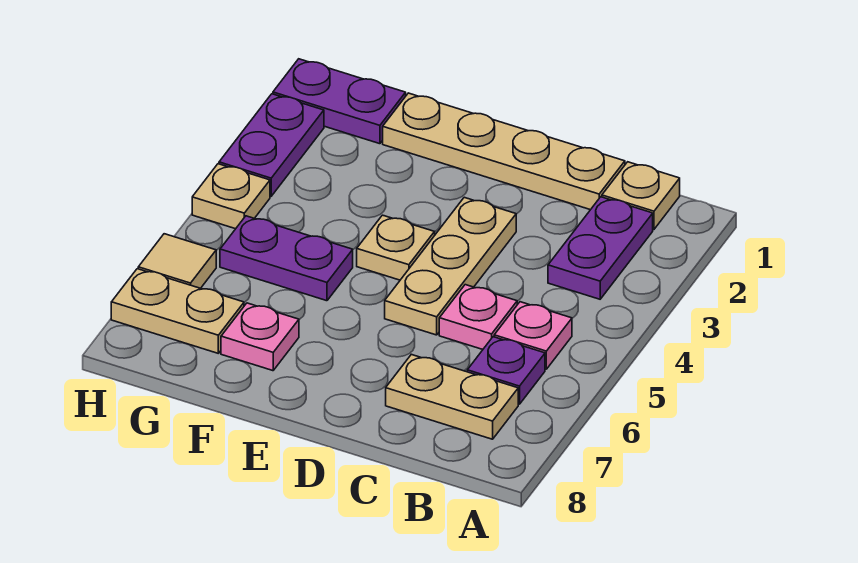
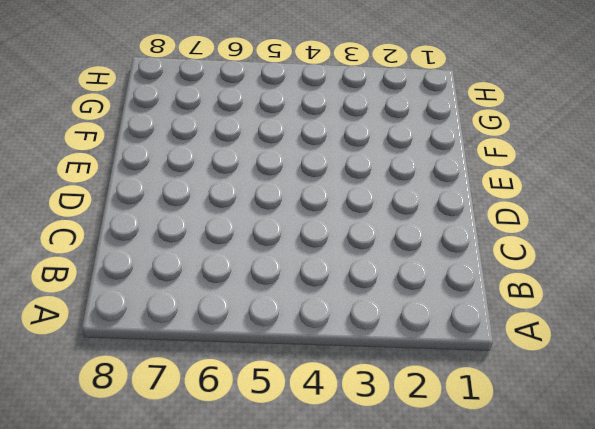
none -> tan plate B1 level 1
none -> purple plate B2:B3 level 1
none -> pink plate B5 level 1

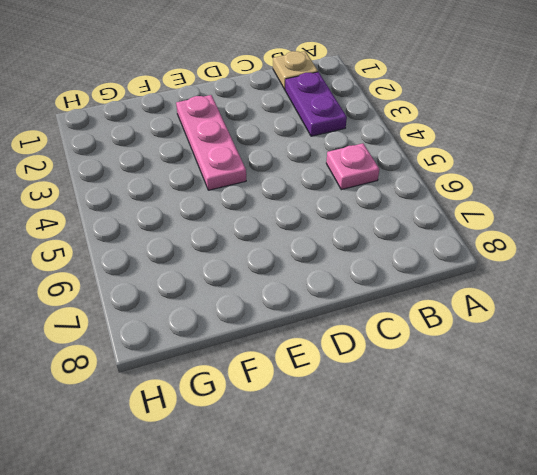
pink plate E2:E4 level 1 -> tan plate E4 level 1
none -> purple plate B6 level 1
none -> tan plate B7:C7 level 1
none -> tan plate C1:F1 level 1

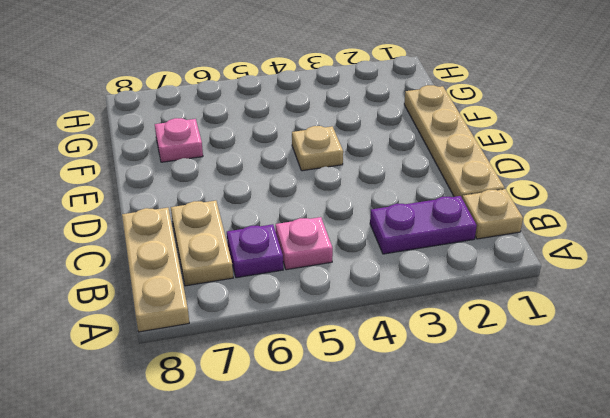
tan plate A8:C8 level 1 -> tan plate D3:D5 level 1
none -> pink plate C5 level 1
none -> purple plate F5:G5 level 1
none -> purple plate G1:H1 level 1

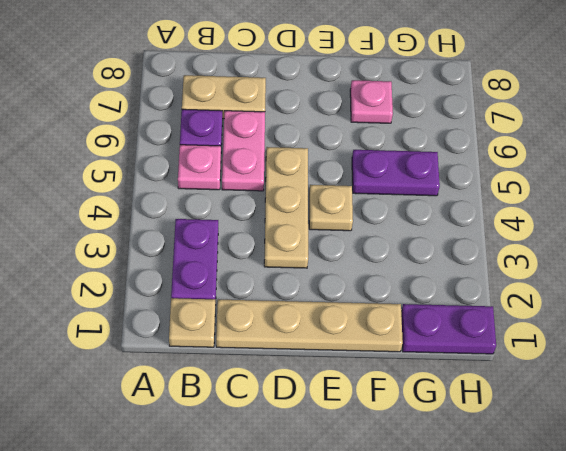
pink plate C5:C6 level 1 -> pink plate C5 level 1
none -> tan plate G7:H7 level 1
none -> purple plate H2:H3 level 1
none -> tan plate H4 level 1

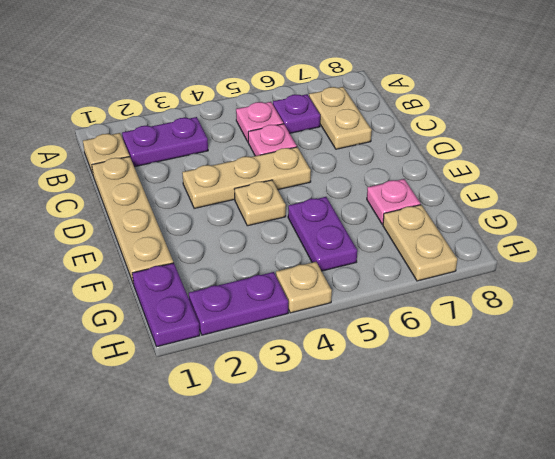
none -> tan tile H6 level 1

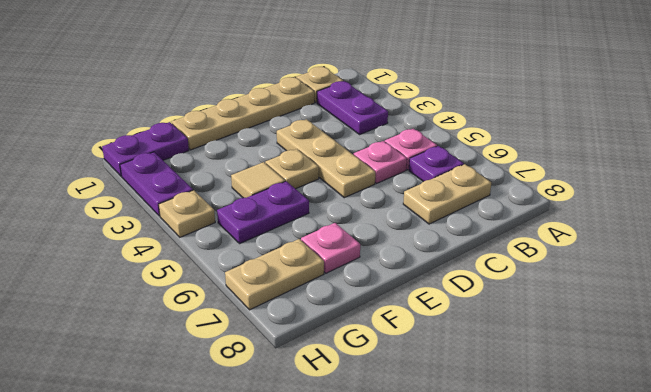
tan tile F4 level 1 -> tan tile H6 level 1

